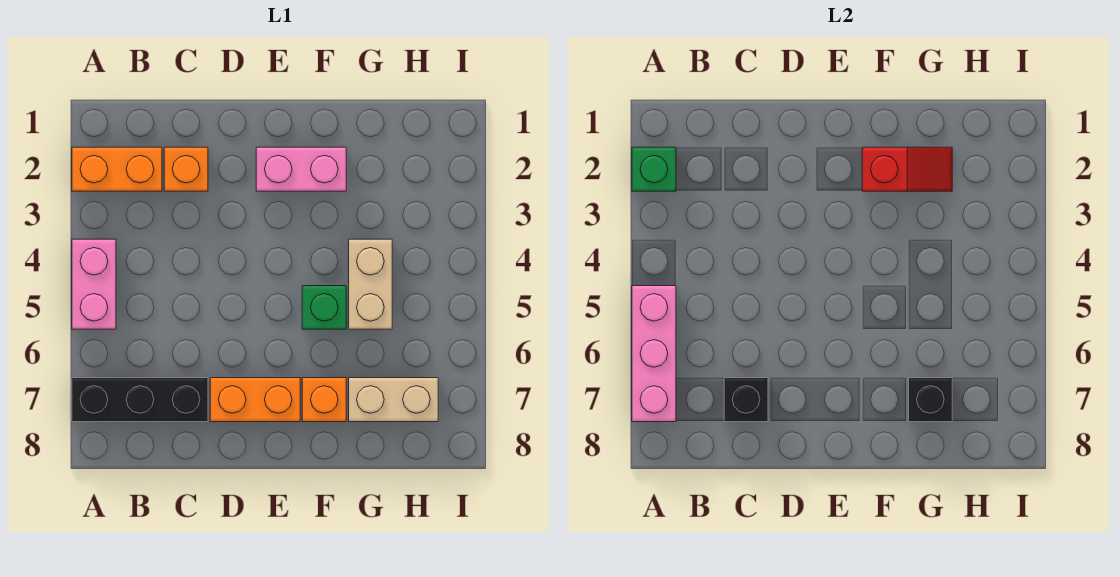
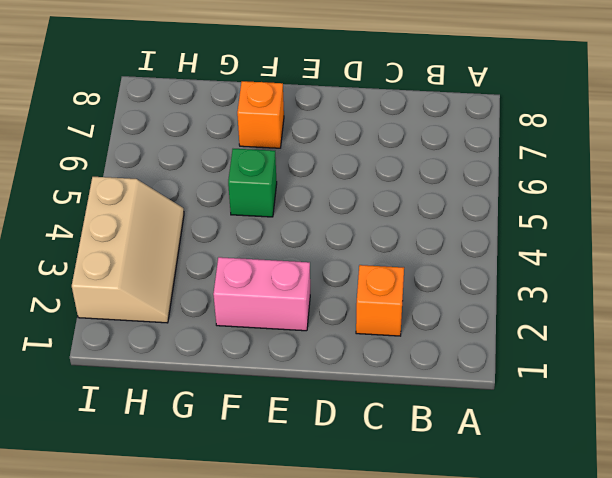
tan slope H2:I4 level 1 top I -> none
none -> orange brick A2:B2 level 1
none -> pink brick A4:A5 level 1
none -> black brick A7:C7 level 1

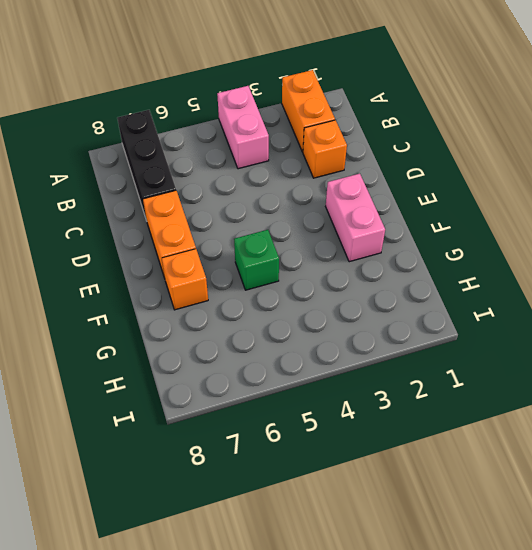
pink brick A4:B4 level 1 -> pink brick A4:A5 level 1
none -> tan brick G4:G5 level 1
none -> tan brick G7:H7 level 1
none -> green brick A2 level 2

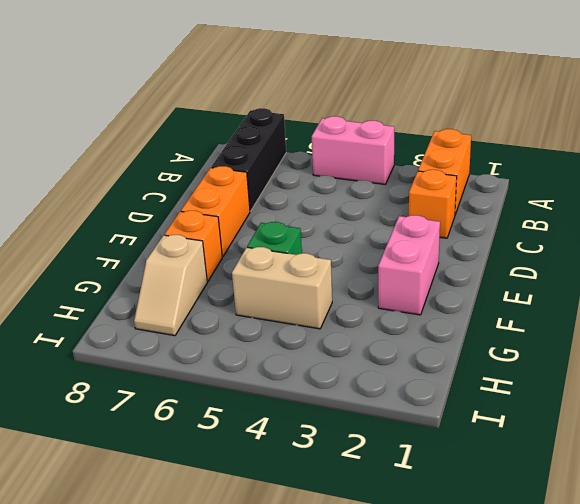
tan slope G7:H7 level 1 top G -> tan brick G7:H7 level 1
none -> green brick A2 level 2
none -> pink brick A5:A7 level 2
none -> black brick C7 level 2

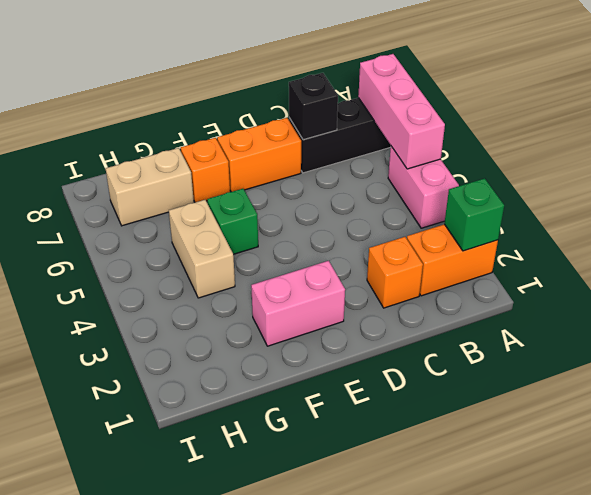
none -> red slope F2:G2 level 2 top F
none -> black brick G7 level 2

